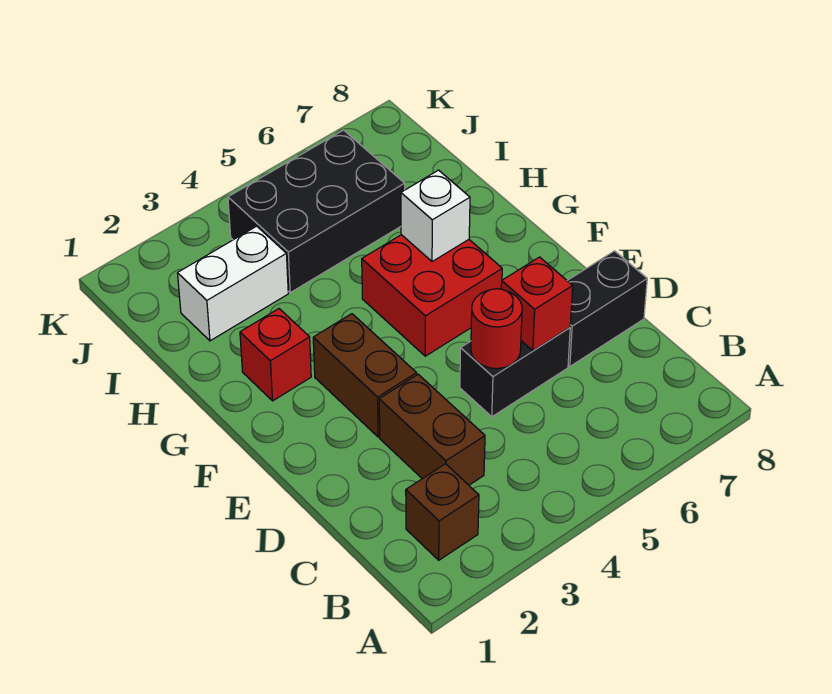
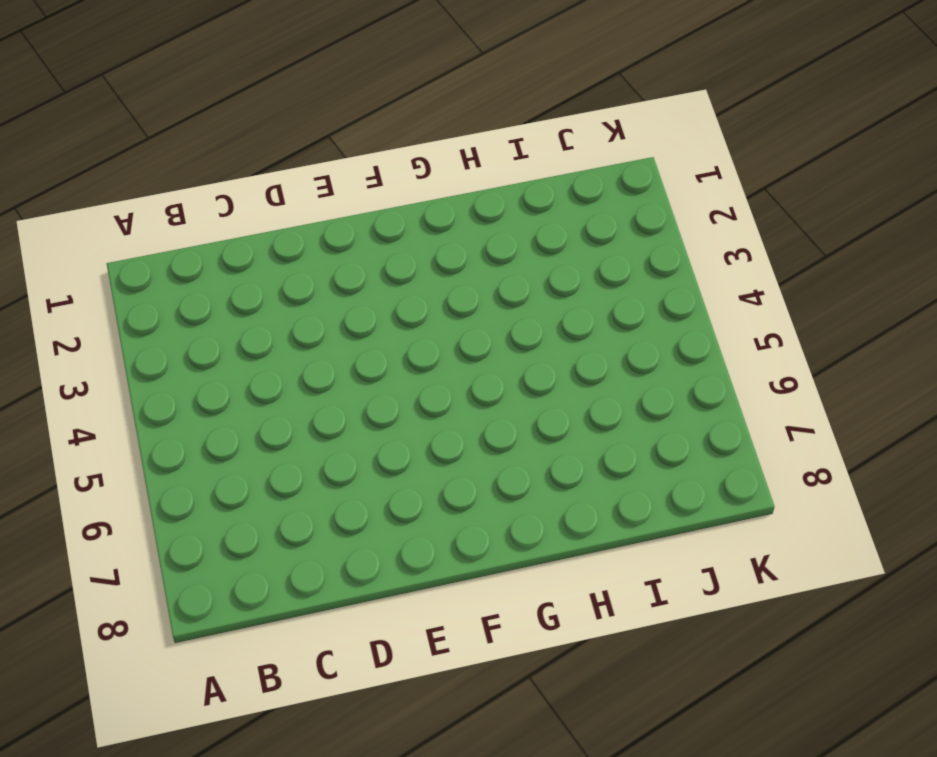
none -> brown brick B2 level 1
none -> brown brick C3:D3 level 1
none -> black brick D5:D6 level 1

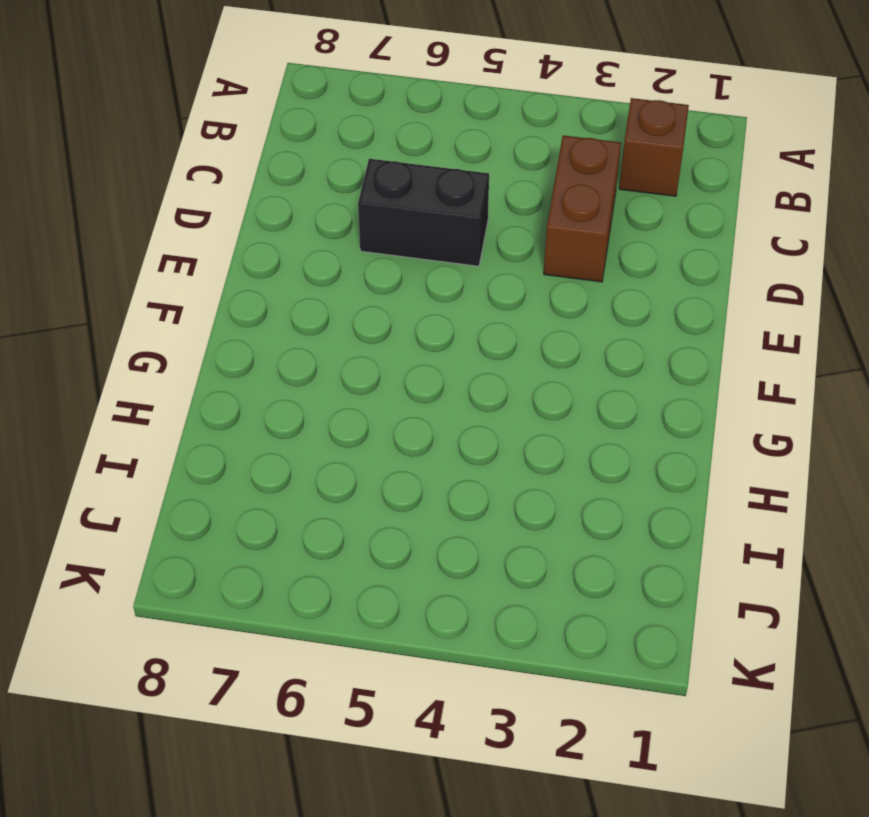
none -> black brick D7:D8 level 1
none -> brown brick E3:F3 level 1
none -> red brick F5:G6 level 1

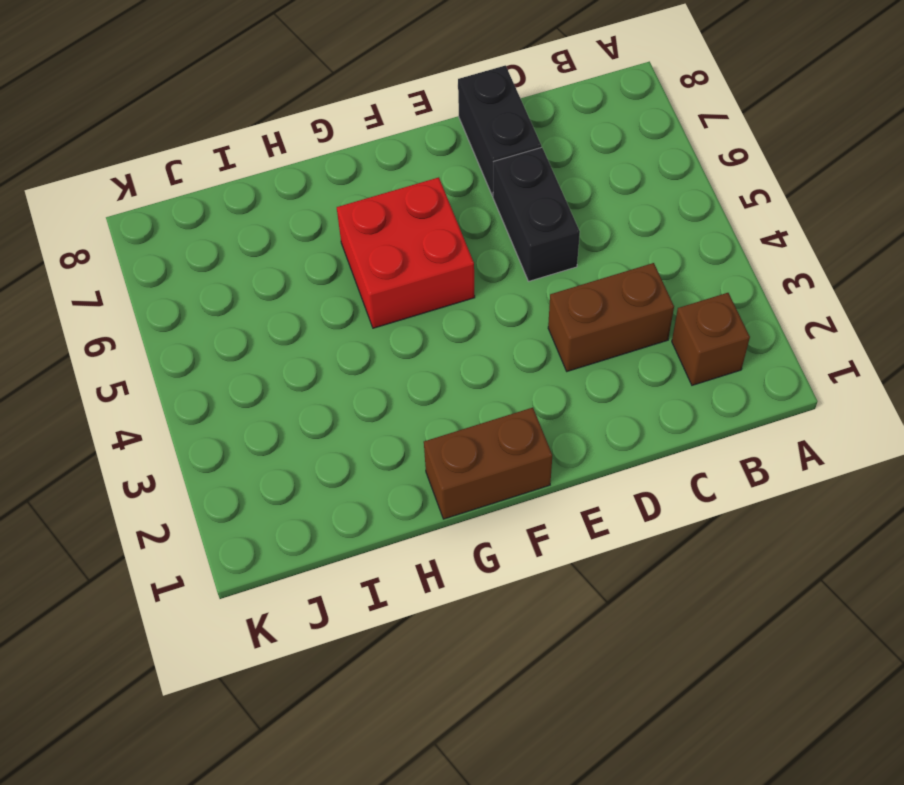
brown brick F1:G1 level 1 -> brown brick E3:F3 level 1
none -> red brick G2 level 1
none -> white brick I2:I3 level 1
none -> black brick I4:J6 level 1

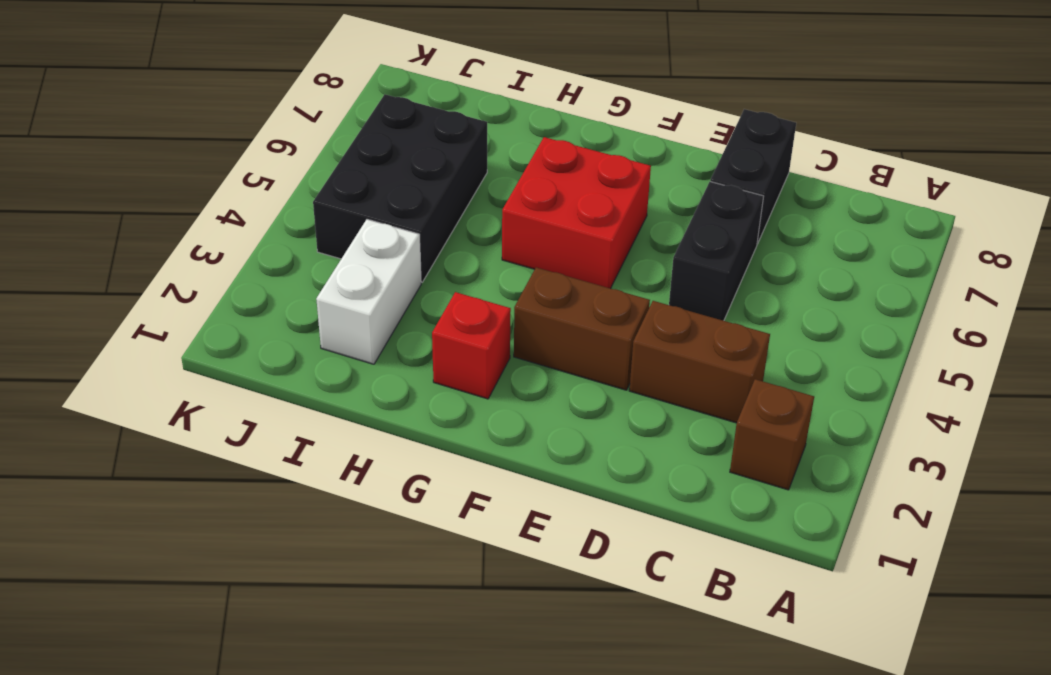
none -> red round brick D5 level 2
none -> red brick D6 level 2
none -> white brick G6 level 2

